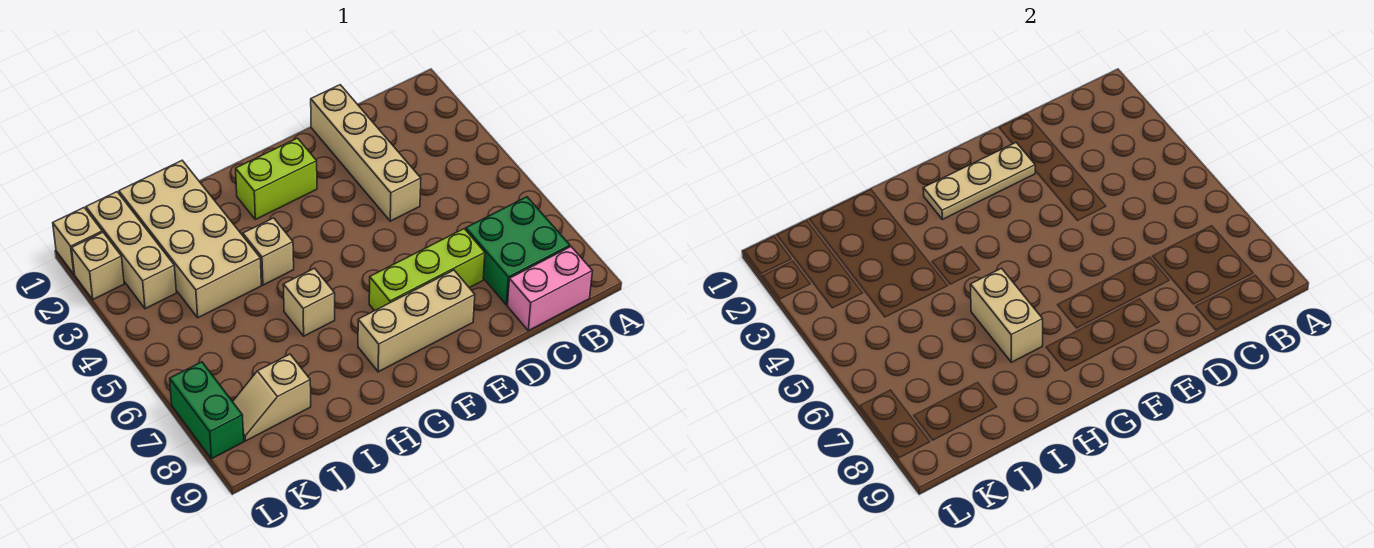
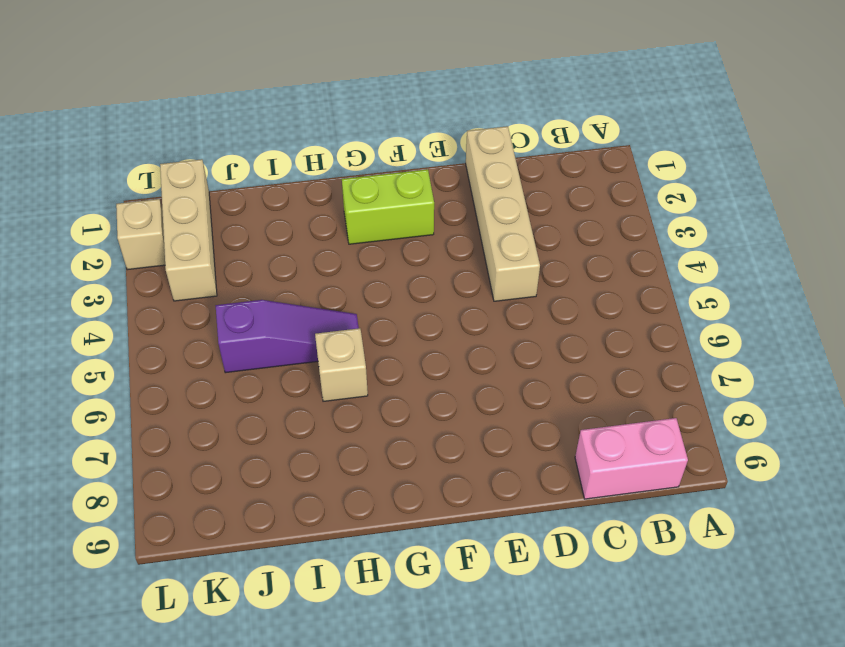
purple slope H5:J5 level 1 top J -> none
none -> green brick B7:C8 level 1
none -> lime brick D7:F7 level 1
none -> tan brick E8:G8 level 1

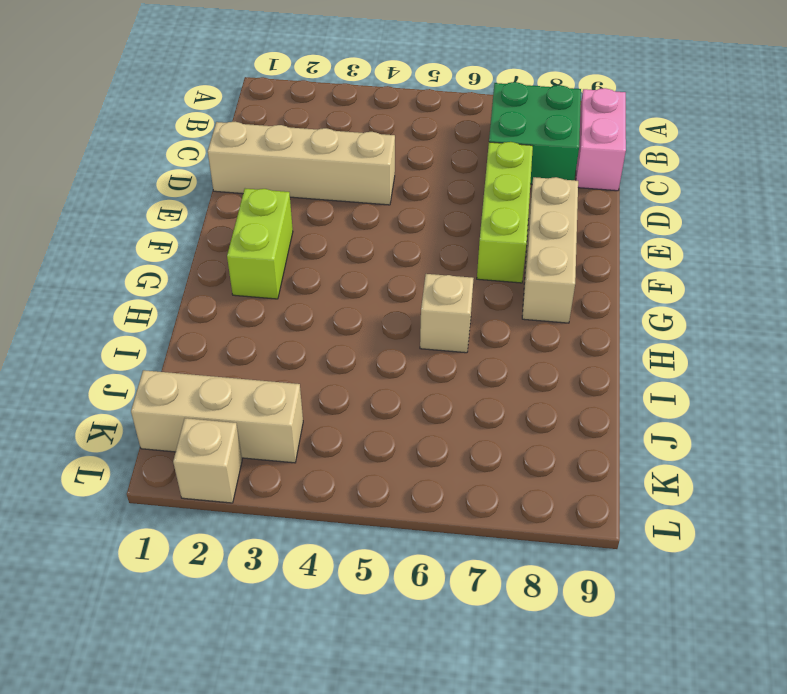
none -> tan brick H4 level 1
none -> tan brick I1:J4 level 1
none -> tan slope J8:K8 level 1 top J

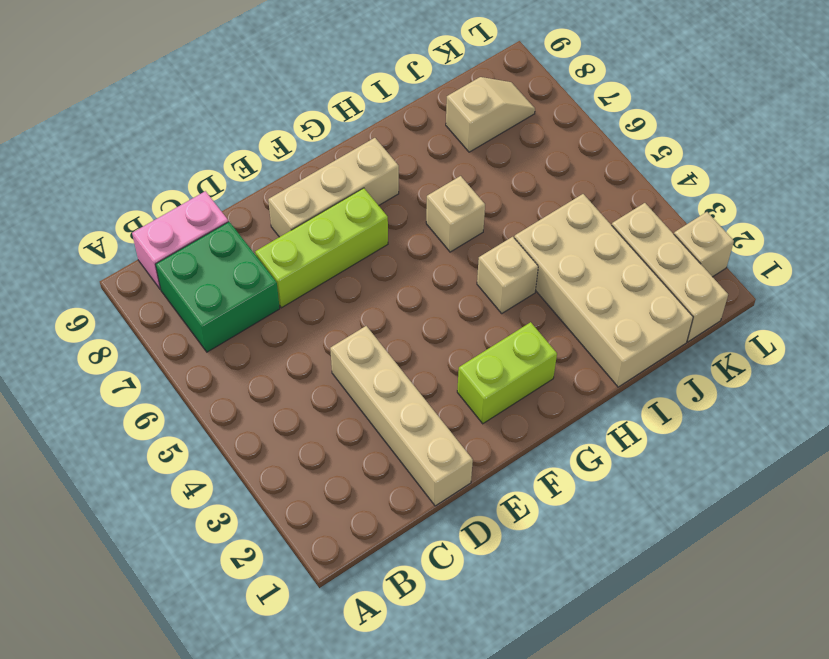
none -> tan brick L1 level 1
none -> green brick L7:L8 level 1
none -> tan plate E2:G2 level 2

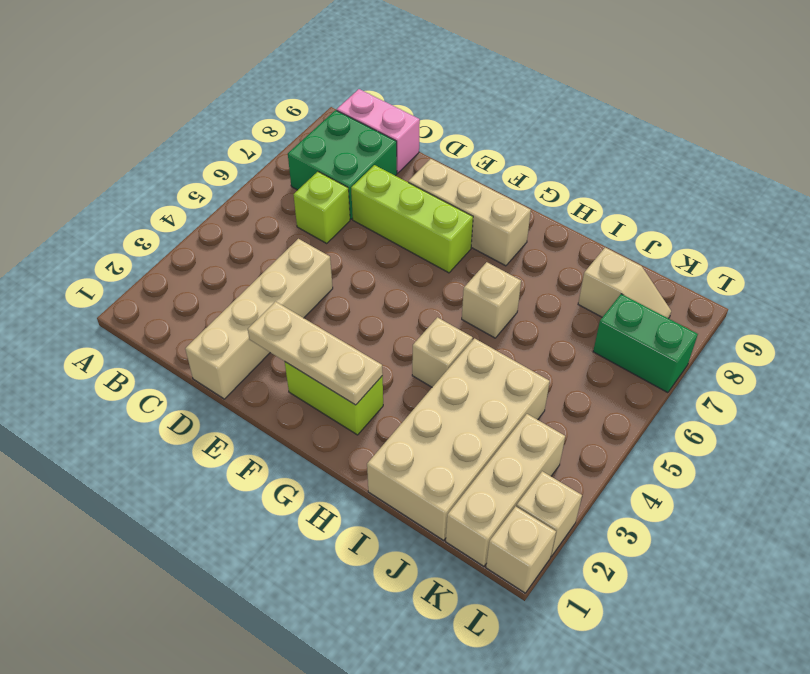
lime brick C6 level 1 -> none
green brick K7:L7 level 1 -> green brick L7:L8 level 1
none -> tan brick H6:H7 level 2

